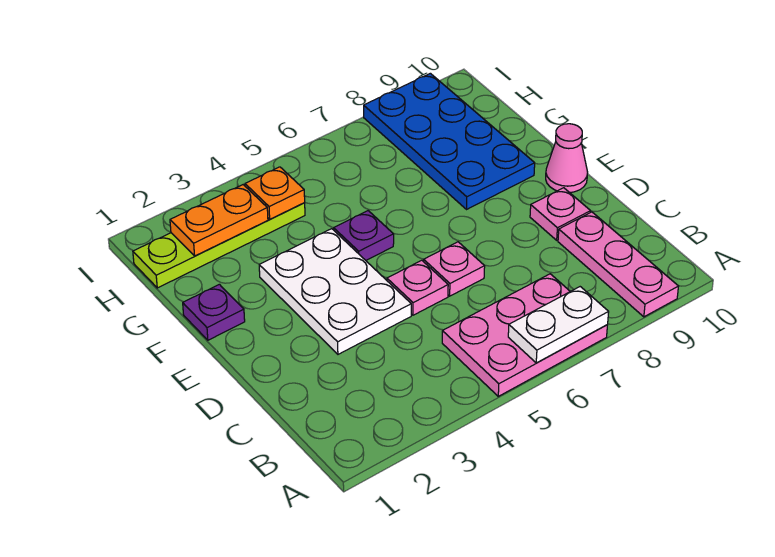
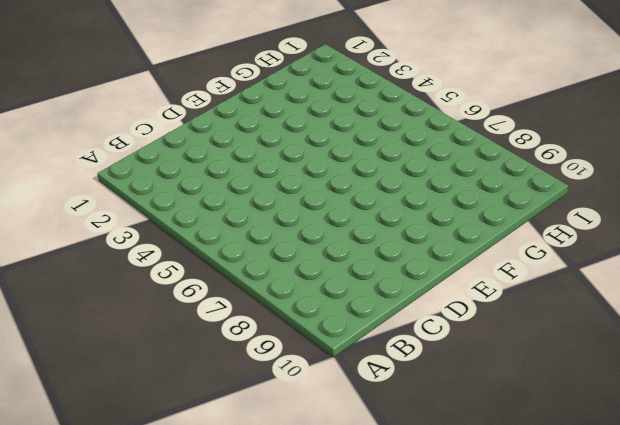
none -> pink plate A5:B7 level 1
none -> pink plate A9:C9 level 1
none -> white plate D3:F4 level 1

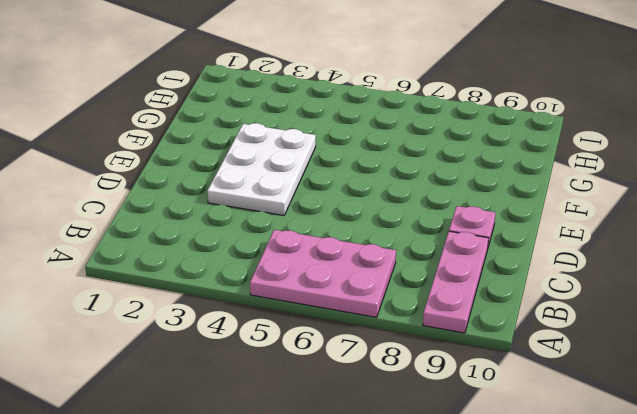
none -> pink plate D5 level 1
none -> pink plate D6 level 1
none -> pink cone E10 level 1

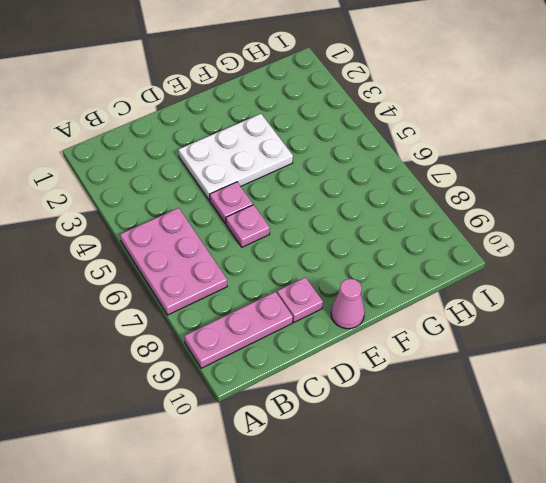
none -> purple plate F1 level 1
none -> purple plate F5 level 1
none -> blue plate F8:I9 level 1

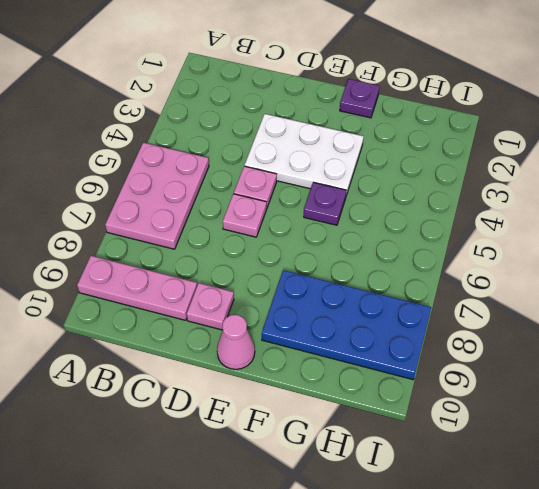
none -> lime plate H1:H4 level 1
none -> white plate A6:A7 level 2
none -> orange plate H2:H3 level 2

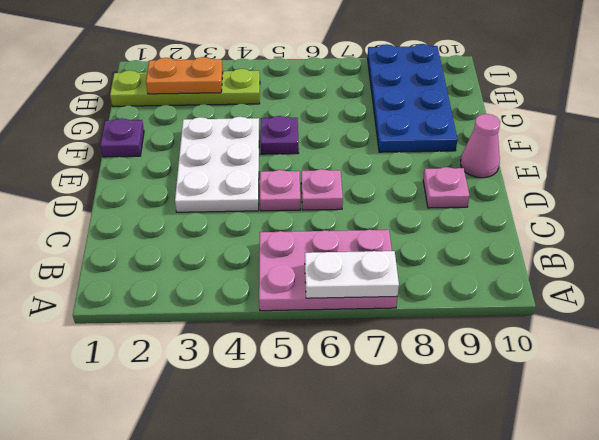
none -> pink plate A9:C9 level 1
none -> orange plate H4 level 2

